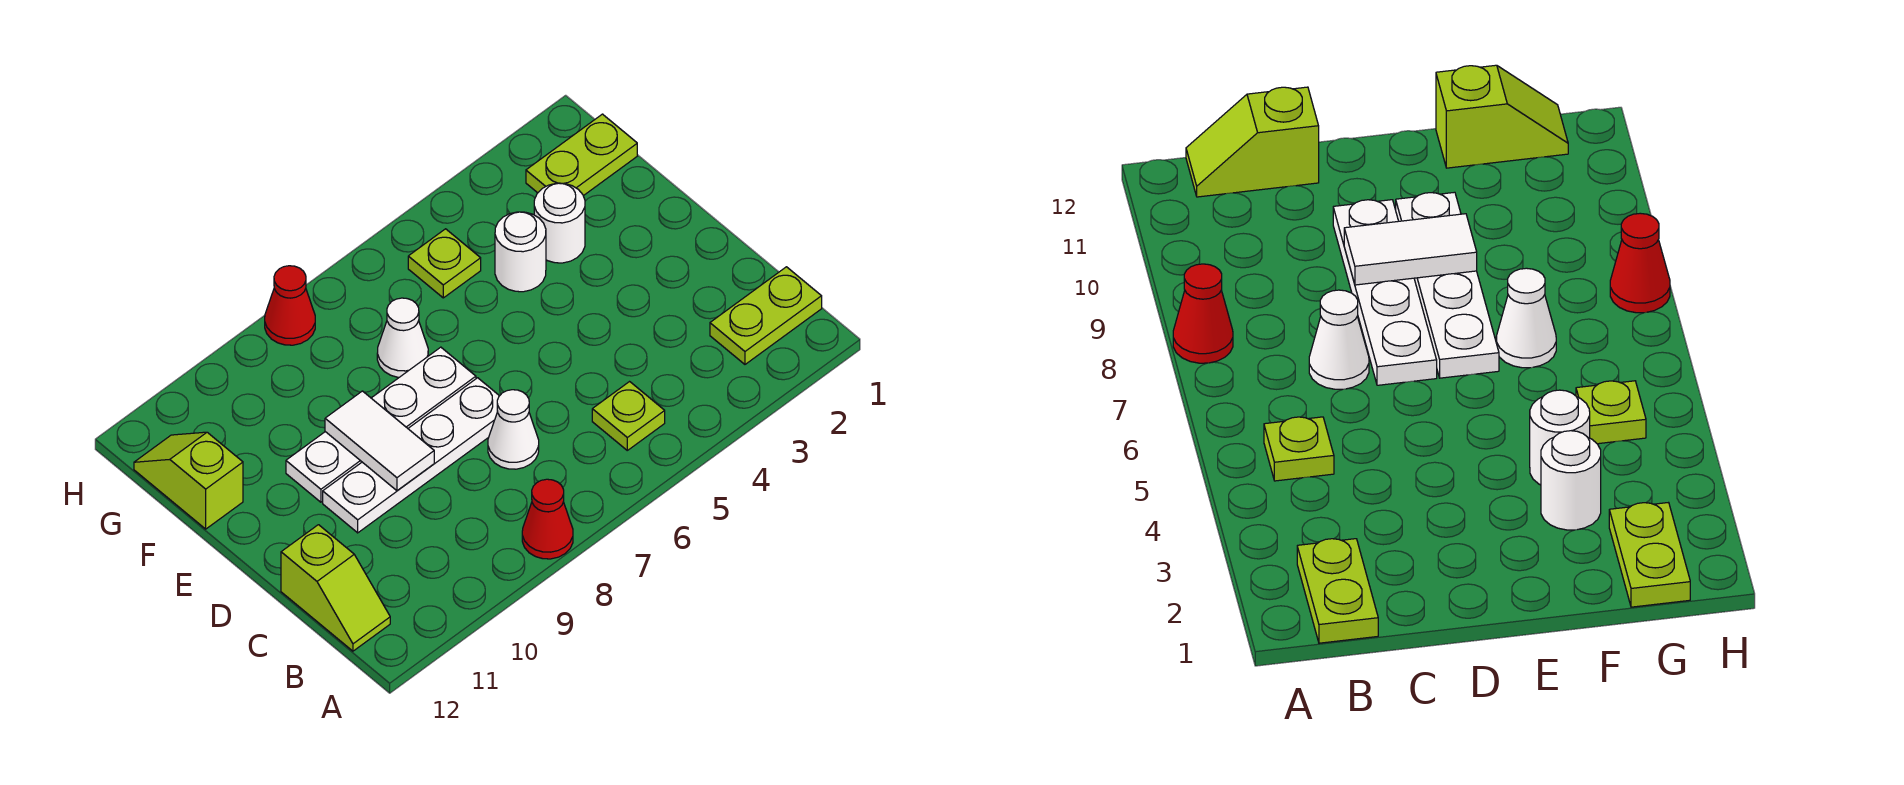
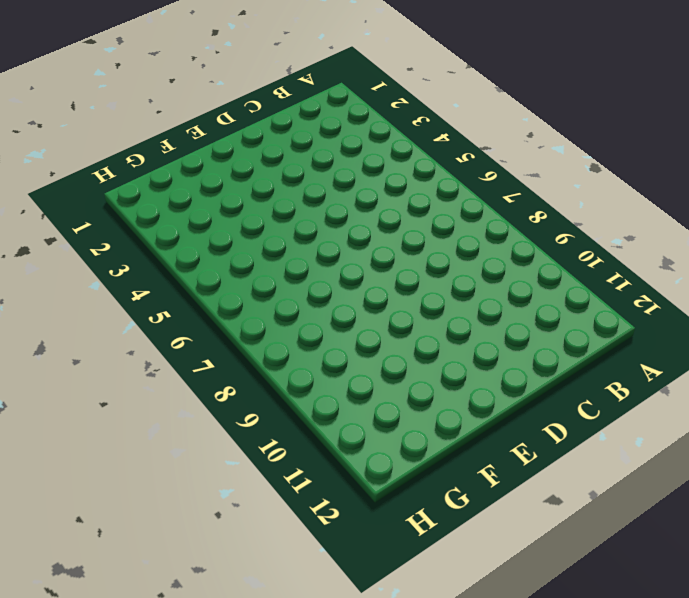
none -> red cone A8 level 1
none -> lime plate B1:B2 level 1
none -> lime plate B5 level 1

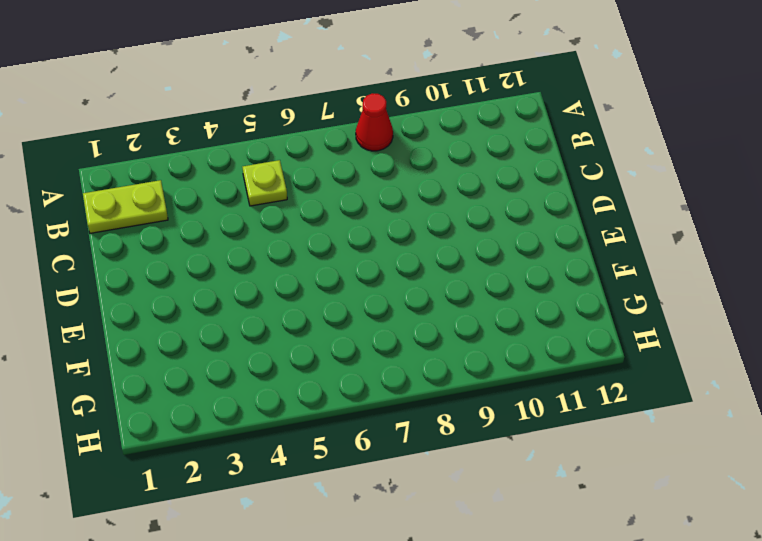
none -> lime slope B12:C12 level 1 top C
none -> white cone C7 level 1
none -> white plate D7:D10 level 1

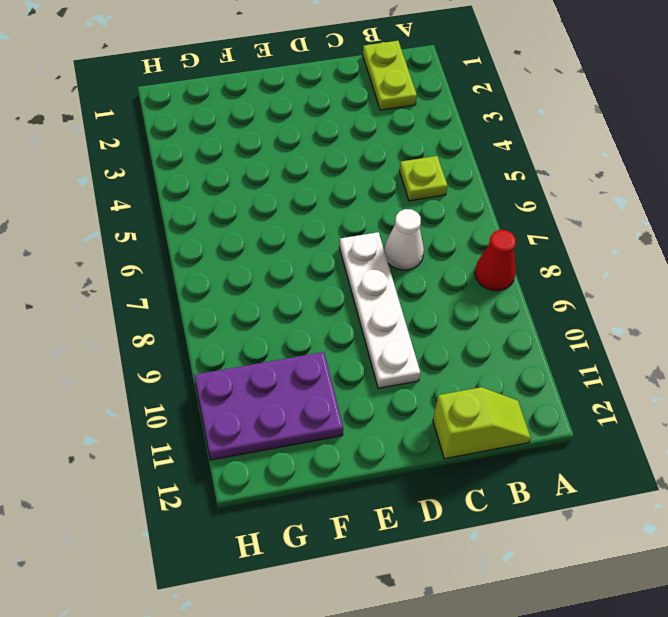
purple plate F10:H11 level 1 -> none
none -> white plate E7:E10 level 1
none -> white round brick F3 level 1
none -> white round brick F4 level 1

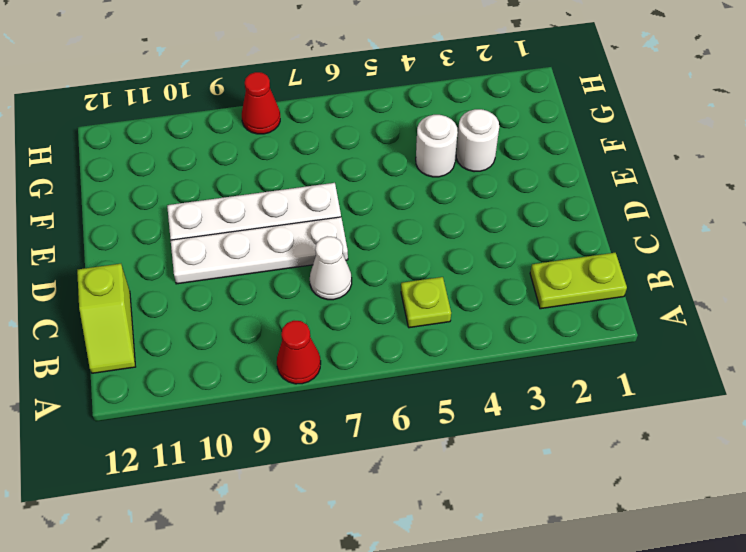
none -> white cone F7 level 1
none -> lime slope F12:G12 level 1 top F
none -> lime plate G1:G2 level 1

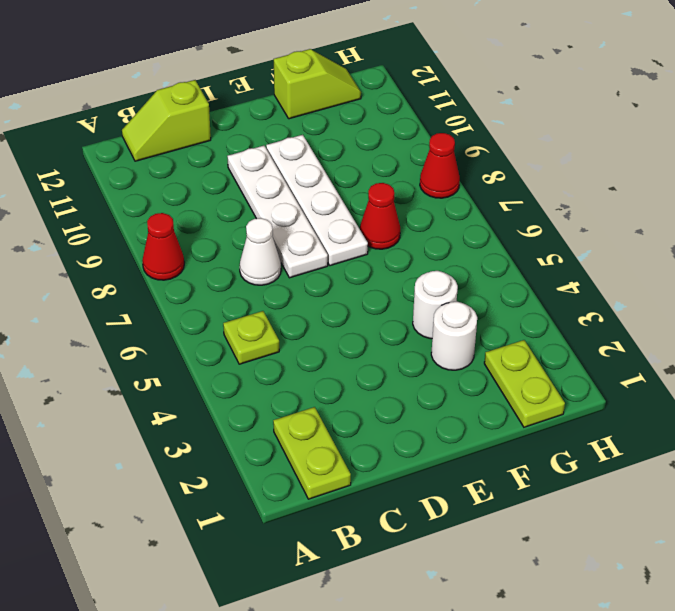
red cone F7 level 1 -> white cone F7 level 1
none -> lime plate G5 level 1
none -> white tile D9:E9 level 2

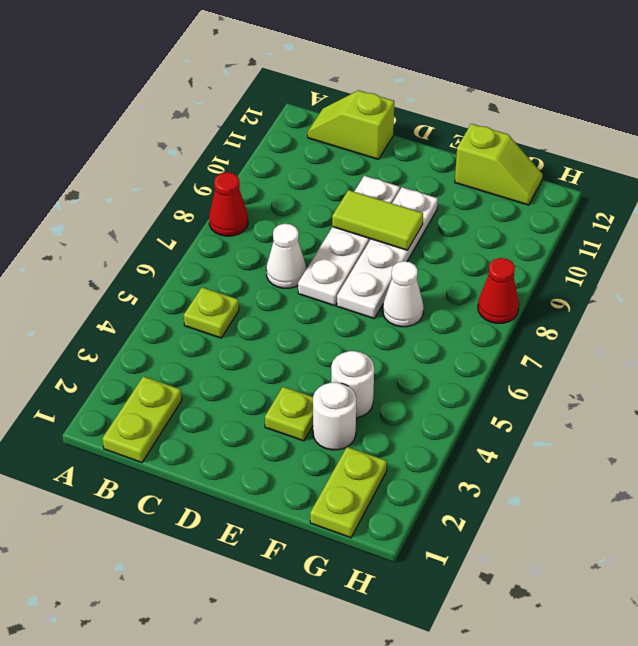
lime tile D9:E9 level 2 -> white tile D9:E9 level 2
lime plate E3 level 1 -> lime plate G5 level 1

